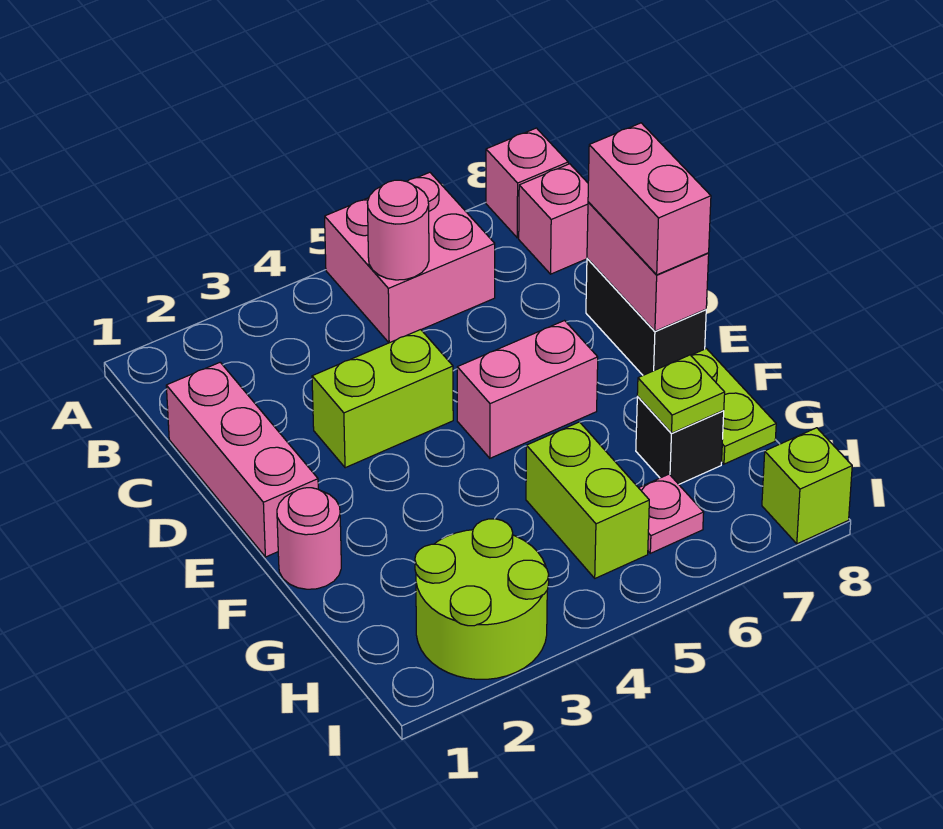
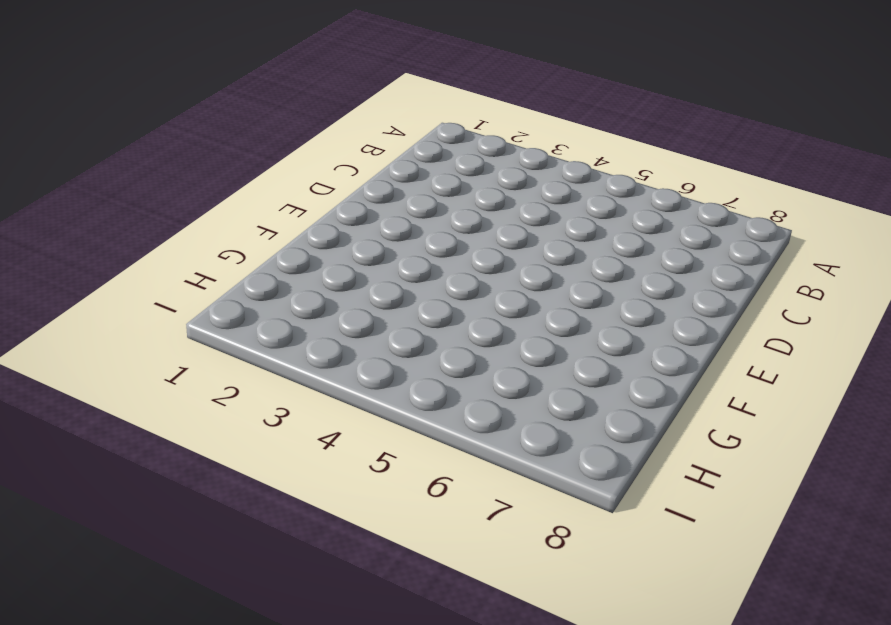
none -> pink brick A5:B6 level 1
none -> pink brick A8 level 1
none -> pink brick B8 level 1

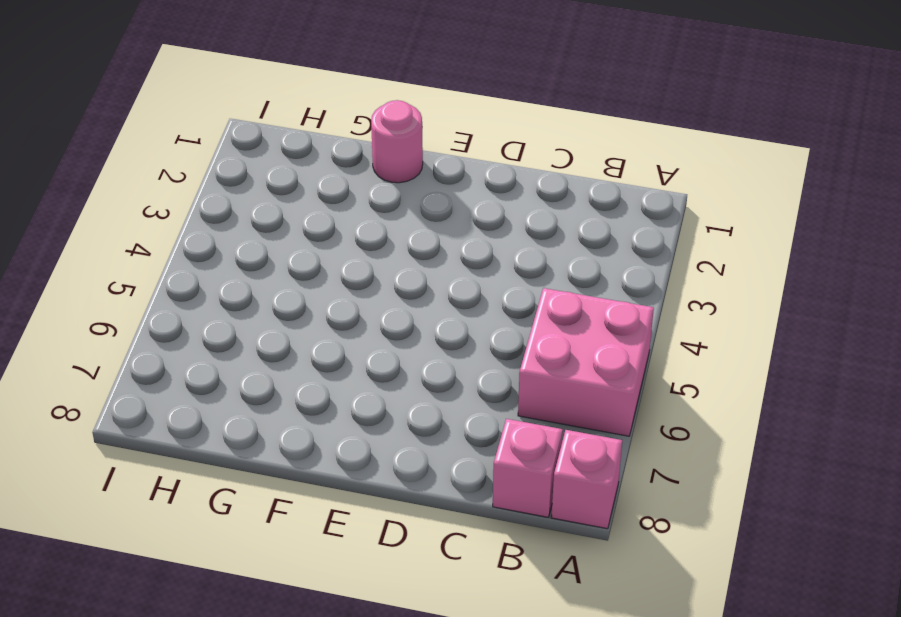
none -> pink brick C1:E1 level 1
none -> lime brick D3:D4 level 1
none -> black brick D8:E8 level 1

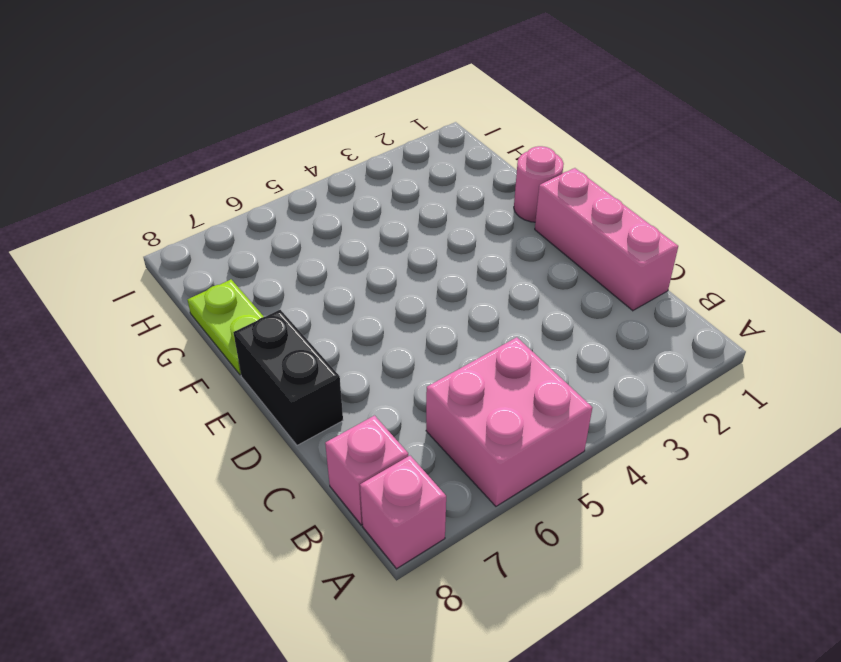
none -> lime brick D3:D4 level 1
none -> pink brick E5:E6 level 1
none -> lime brick G5:H5 level 1

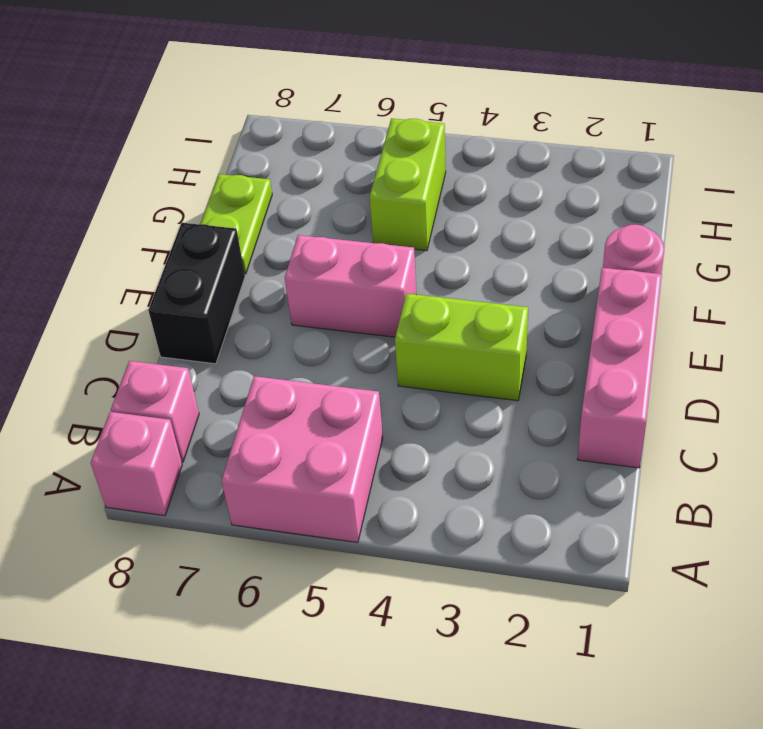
none -> black brick G7 level 1
none -> lime round brick H2:I3 level 1
none -> pink plate H6 level 1

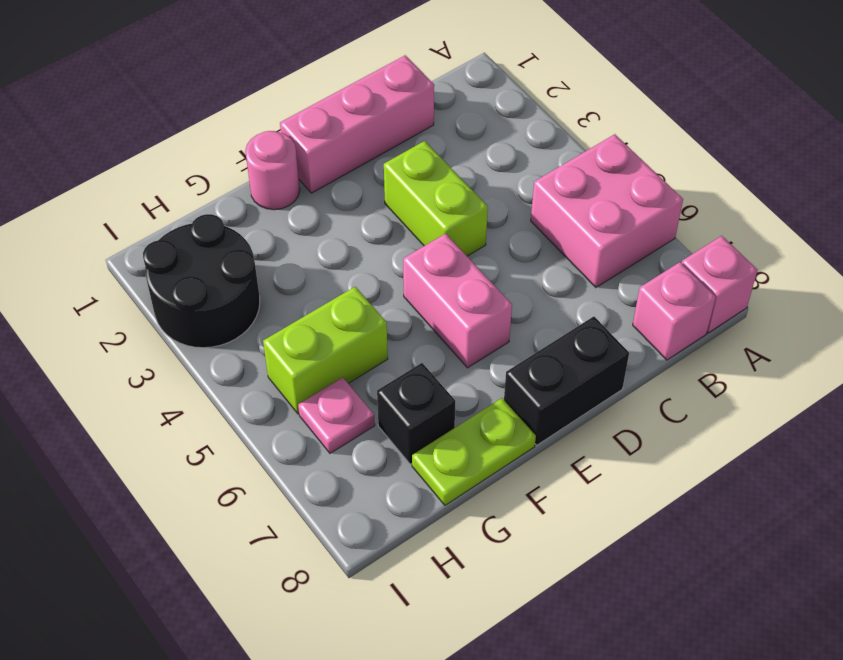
black round brick H2:I3 level 1 -> lime round brick H2:I3 level 1
none -> lime brick I8 level 1
none -> pink round brick B5 level 2
none -> pink brick D8:E8 level 2

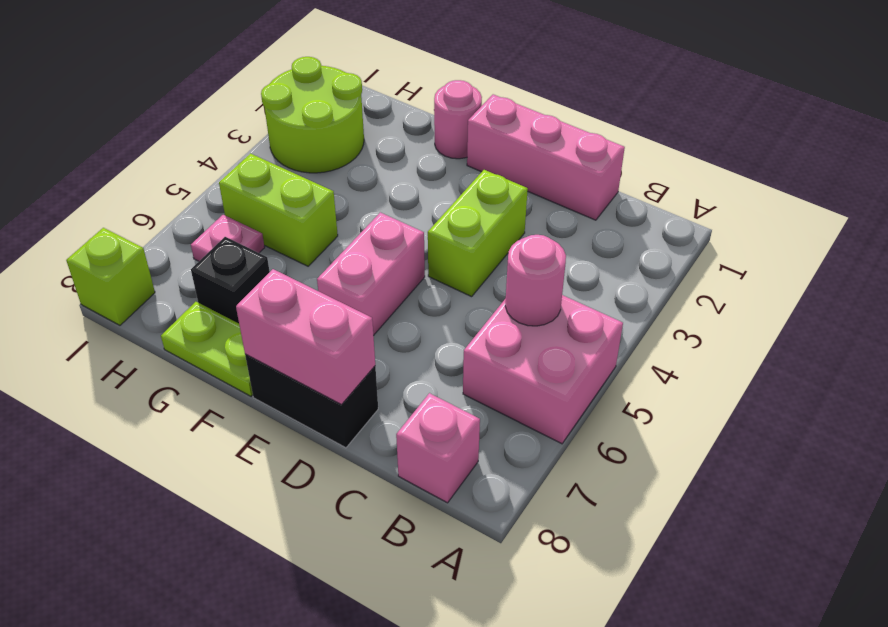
none -> pink brick A8 level 1
none -> lime plate G7 level 2
none -> pink brick D8:E8 level 3

